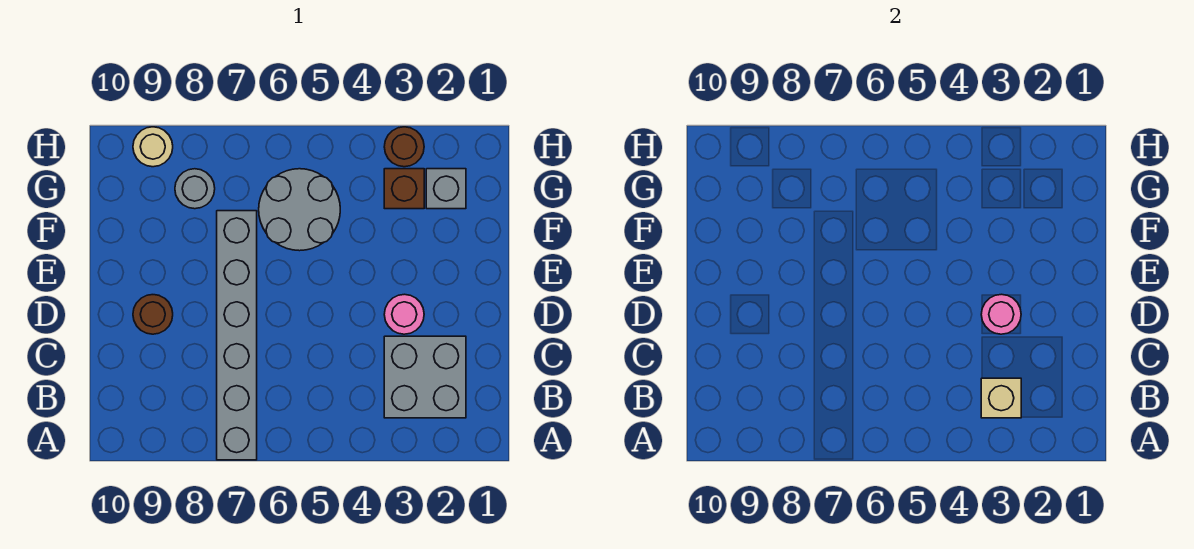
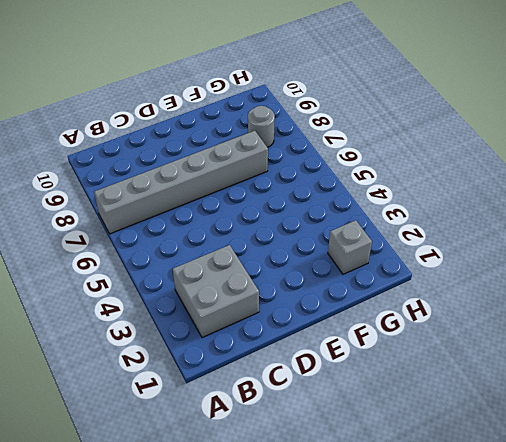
none -> pink round brick D3 level 1
none -> brown round brick D9 level 1
none -> grey round brick F5:G6 level 1

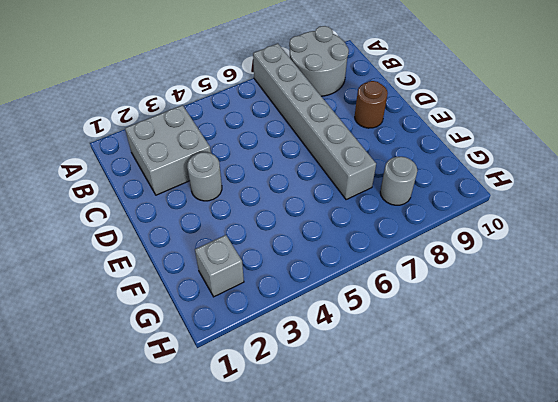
grey round brick A8:B9 level 1 -> grey round brick F5:G6 level 1
grey round brick D3 level 1 -> pink round brick D3 level 1
none -> brown brick G3 level 1
none -> brown round brick H3 level 1
none -> tan round brick H9 level 1

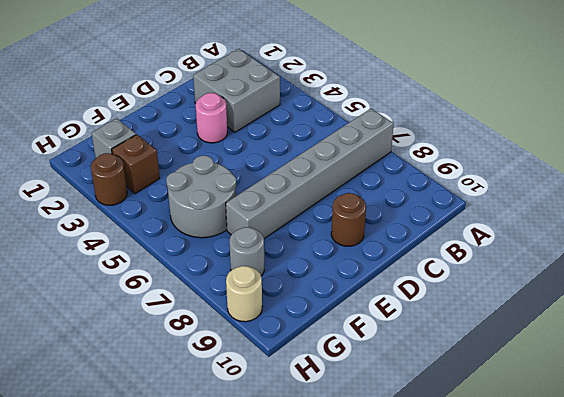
none -> tan brick B3 level 2
none -> pink round brick D3 level 2

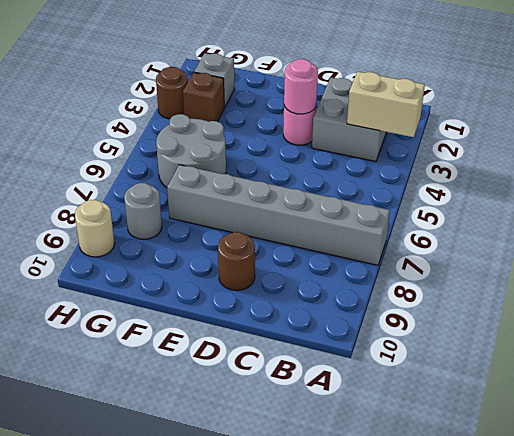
tan brick A3:B3 level 2 -> tan brick B3 level 2

